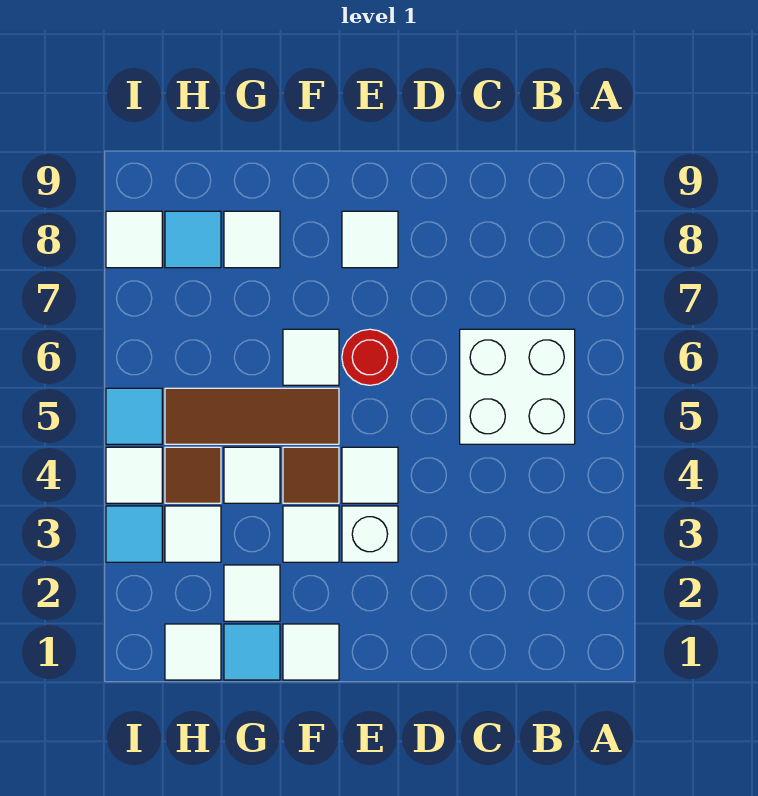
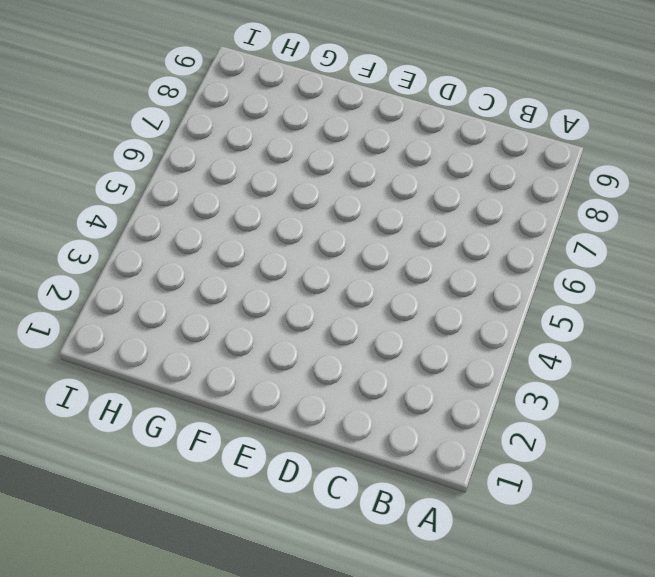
none -> white brick B5:C6 level 1
none -> white brick E3 level 1
none -> white tile E4 level 1

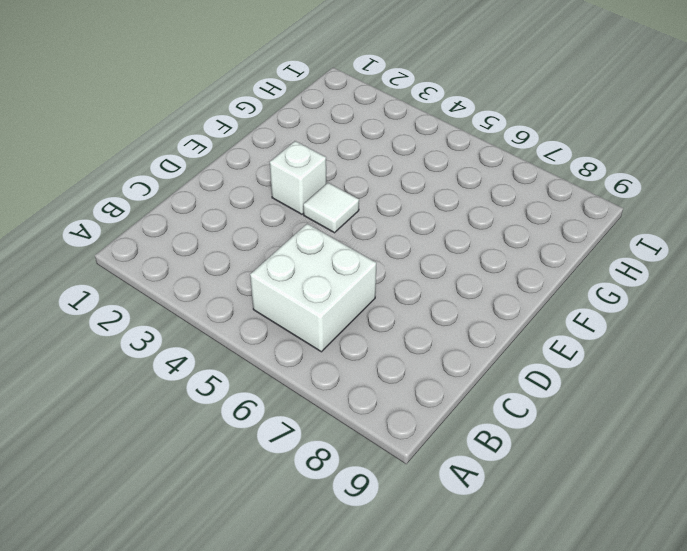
none -> red round brick E6 level 1
none -> white tile E8 level 1
none -> white tile F1 level 1

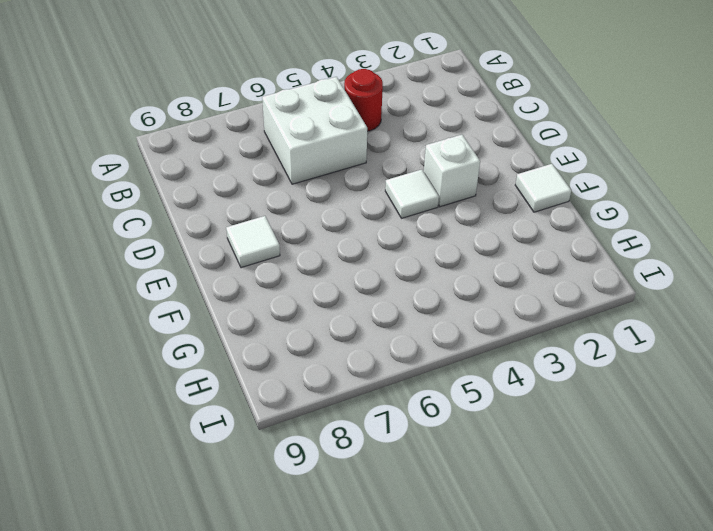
red round brick B4 level 1 -> red round brick E6 level 1
none -> white tile F3 level 1
none -> brown tile F4 level 1
none -> brown tile F5:H5 level 1

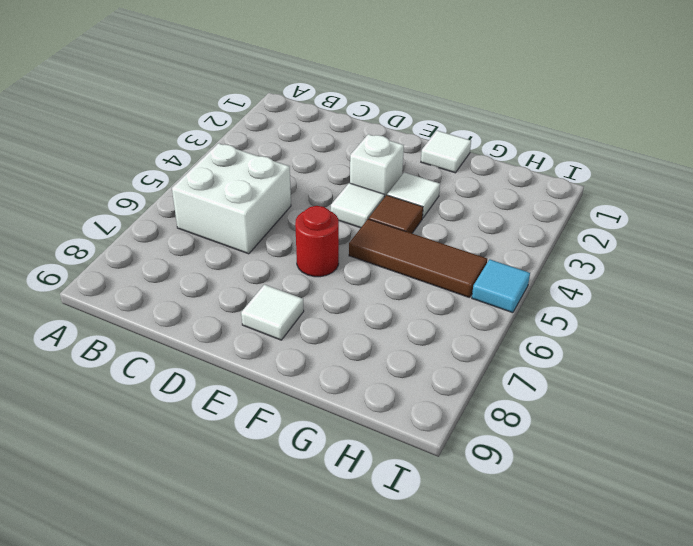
none -> white tile F6 level 1
none -> cyan tile G1 level 1
none -> white tile G2 level 1

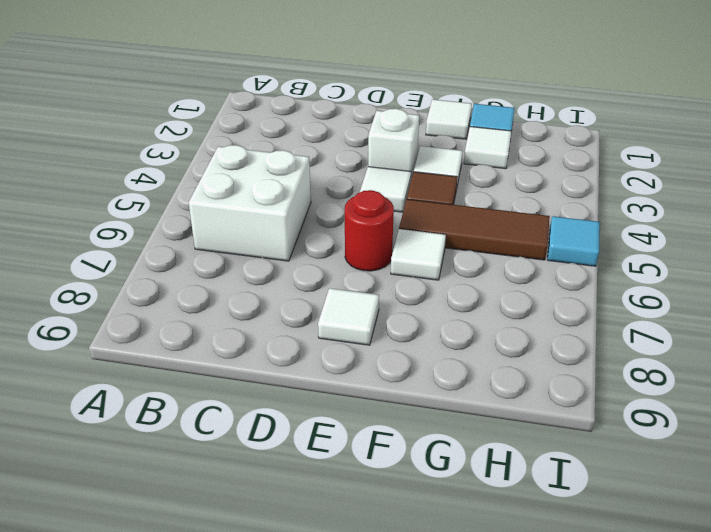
none -> white tile G4 level 1
none -> white tile G8 level 1
none -> white tile H1 level 1

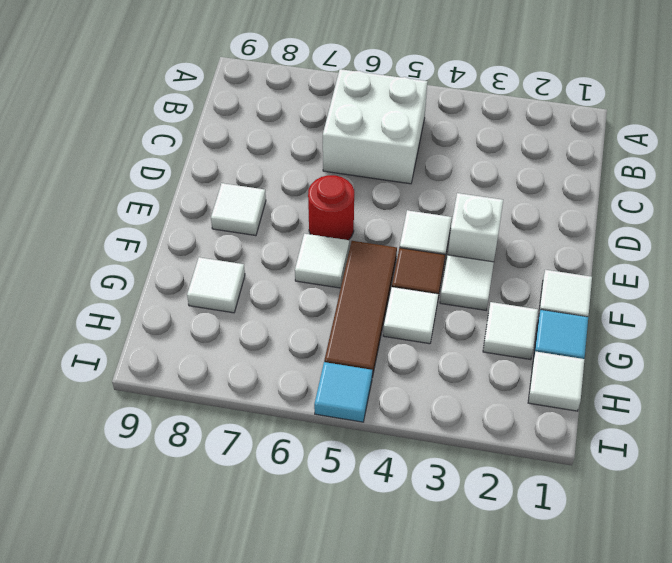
none -> white tile H3 level 1
none -> brown tile H4 level 1
none -> cyan tile H8 level 1

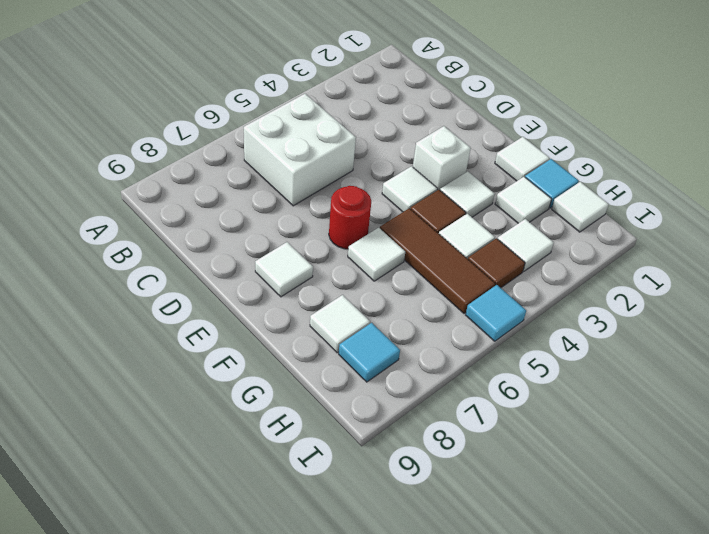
none -> cyan tile I3 level 1
none -> white tile I4 level 1
none -> white tile I8 level 1

